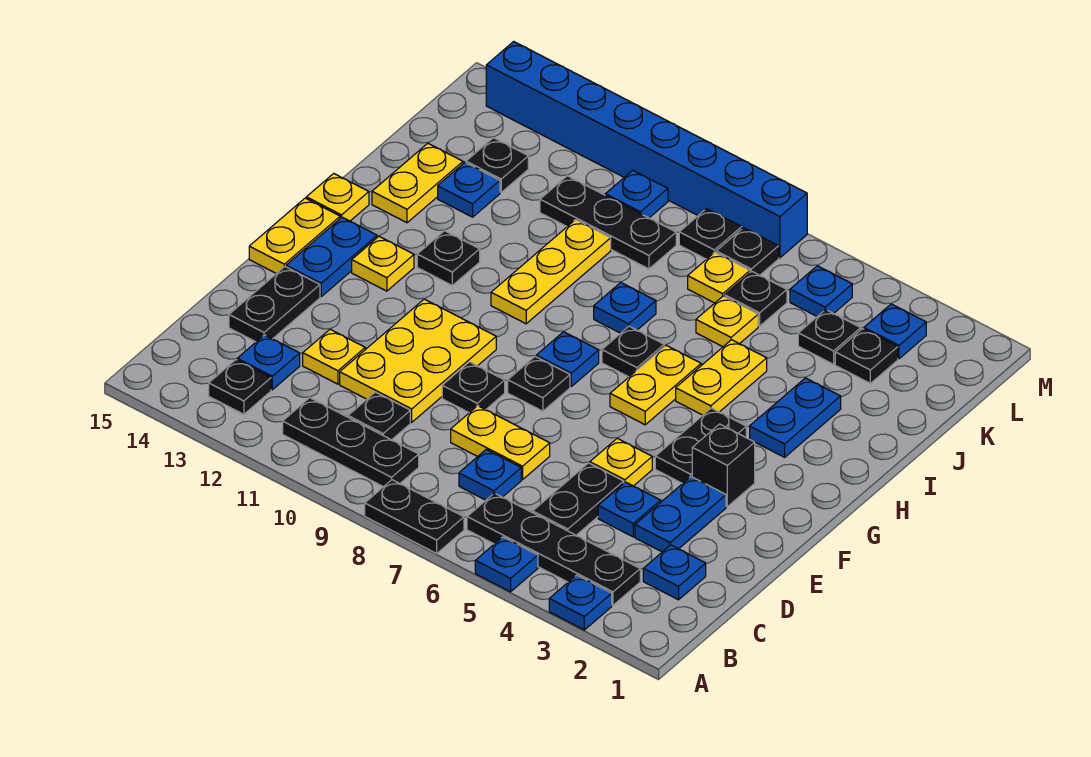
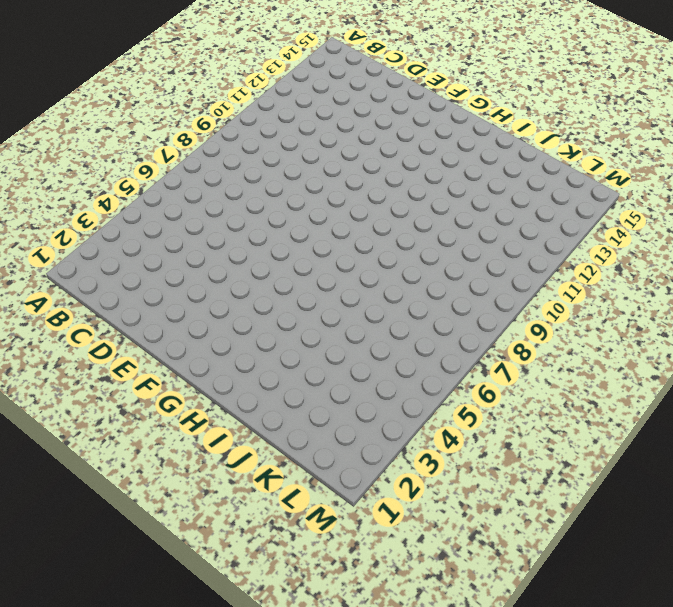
none -> blue plate A3 level 1
none -> blue plate A5 level 1
none -> black plate A7:A8 level 1
none -> black plate B3:B6 level 1

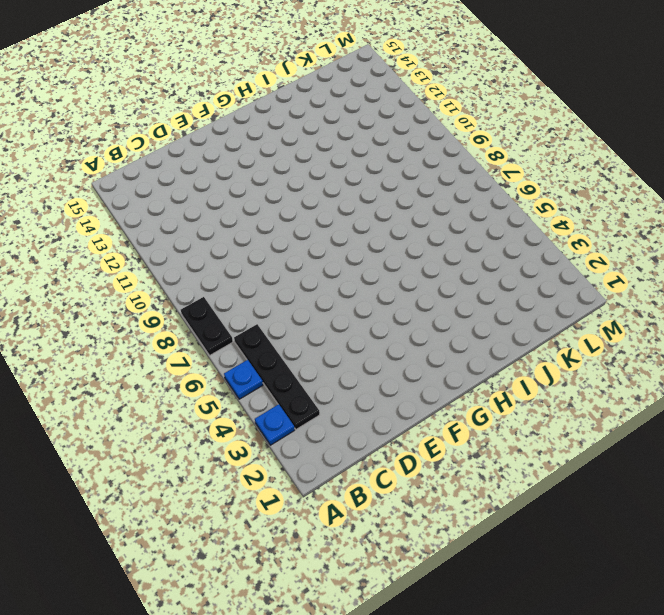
none -> black plate B9:B11 level 1
none -> black plate B13 level 1
none -> blue plate C2 level 1
none -> black plate C5:D5 level 1

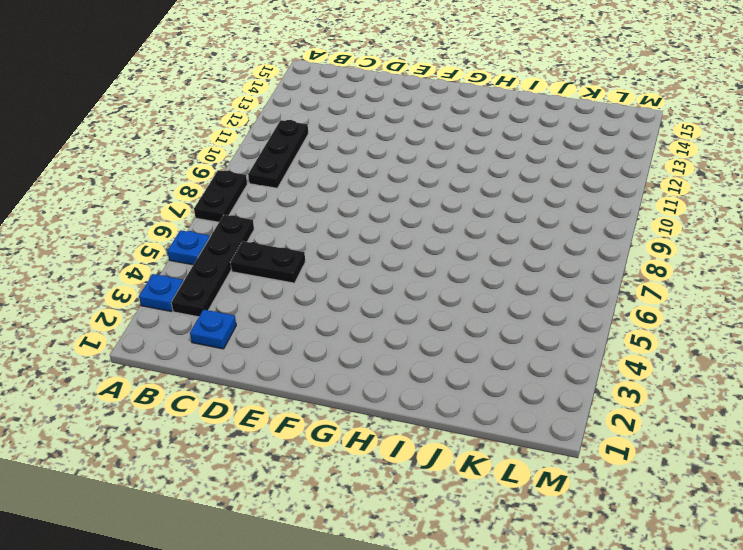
none -> black plate B13 level 1
none -> blue plate C7 level 1
none -> black plate C10 level 1
none -> blue plate C13 level 1

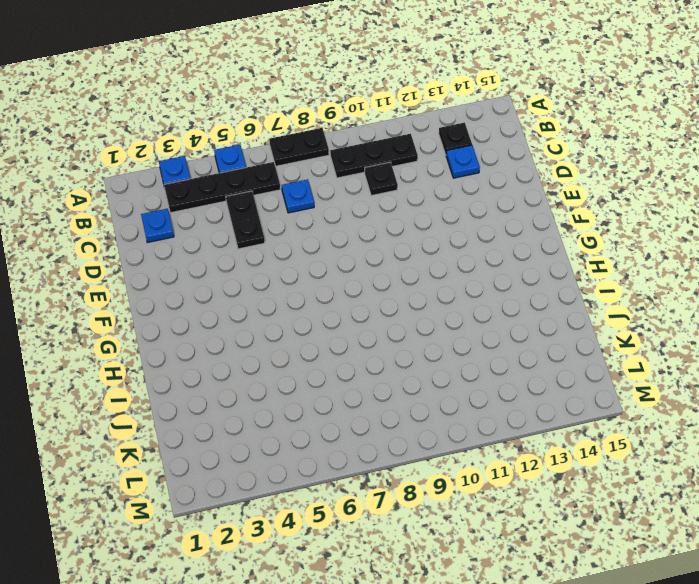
none -> blue plate D3:E3 level 1
none -> blue plate D4 level 1
none -> yellow plate D7:D8 level 1
none -> yellow plate D10:F11 level 1

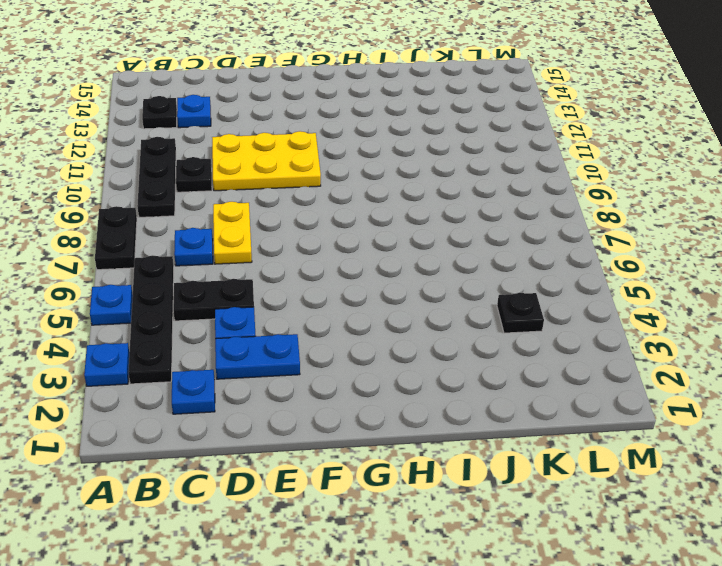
none -> yellow plate D12 level 1
none -> black plate D14:E14 level 1
none -> yellow plate E5 level 1
none -> black plate E9 level 1

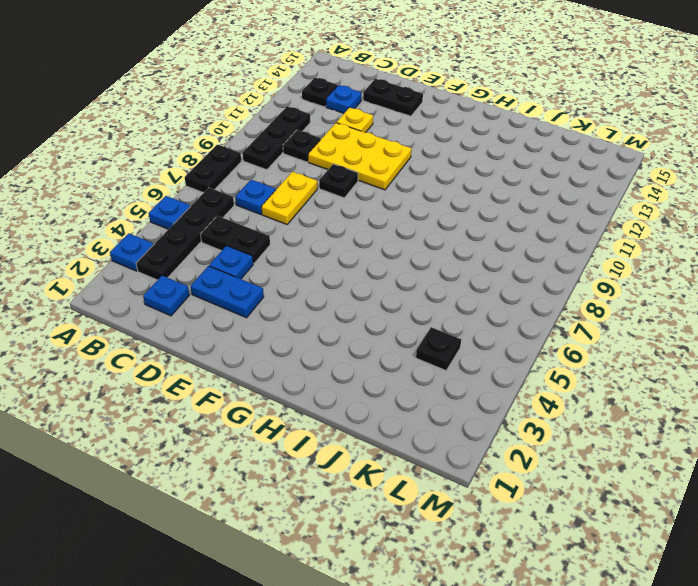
none -> yellow plate E5 level 1
none -> black brick F3 level 1
none -> black plate F4:G4 level 1
none -> black plate F8 level 1

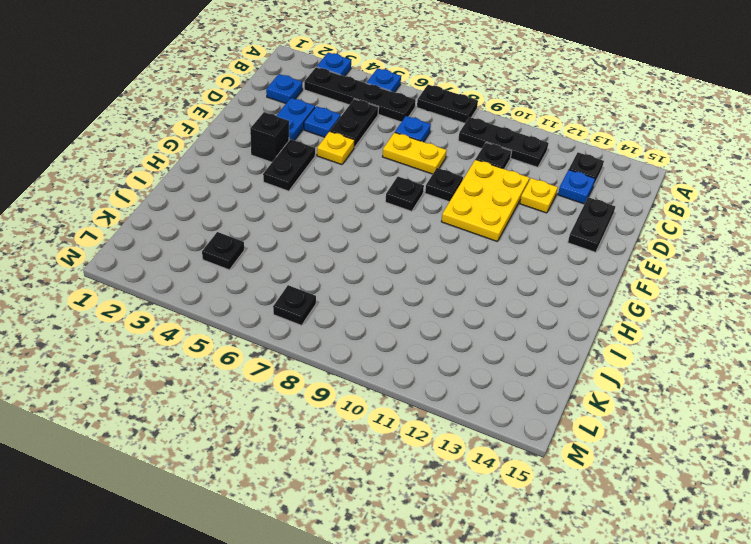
none -> blue plate F14:G14 level 1
none -> yellow plate F15:G15 level 1
none -> yellow plate G6:H6 level 1
none -> blue plate G8 level 1

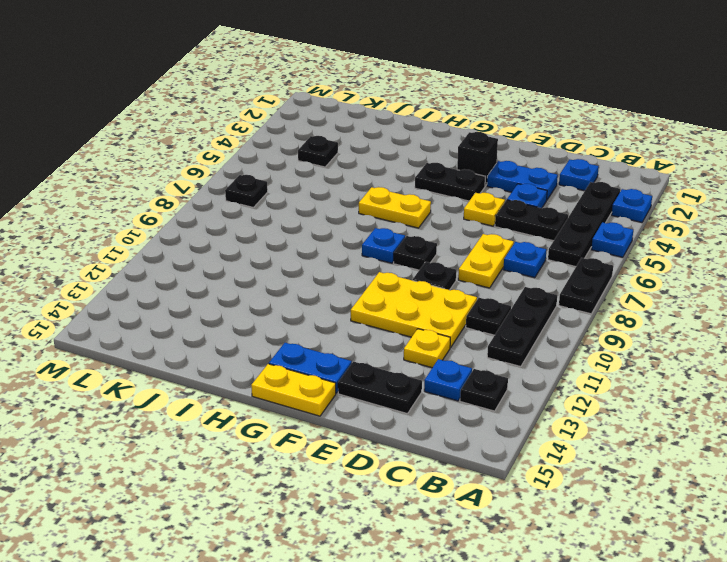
none -> yellow plate G13 level 1
none -> blue plate H3:I3 level 1
none -> yellow plate H5:I5 level 1
none -> black plate H7 level 1

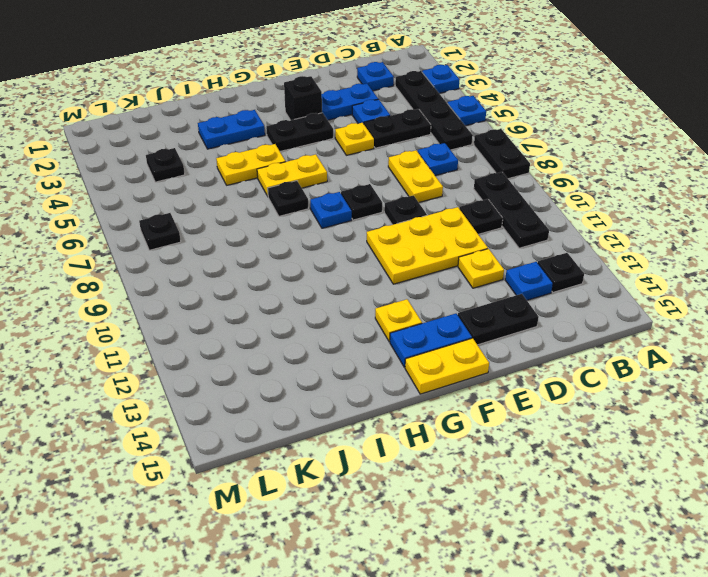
none -> yellow plate H10:J10 level 1
none -> black plate H12 level 1
none -> yellow plate H15 level 1
none -> blue plate I8 level 1

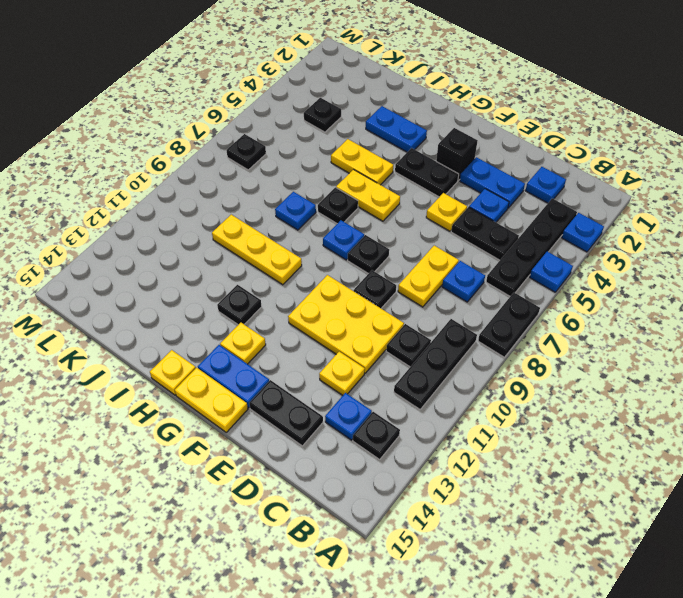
none -> yellow plate I14:J14 level 1
none -> yellow plate J6 level 1
none -> blue plate J13 level 1
none -> black plate K3 level 1

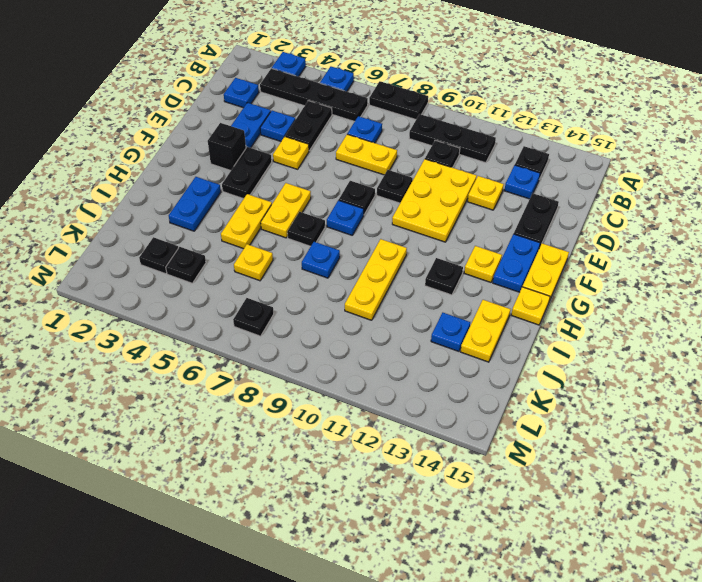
none -> black plate K6 level 1
none -> yellow plate K7 level 1
none -> black plate K9:K11 level 1
none -> black plate K13 level 1

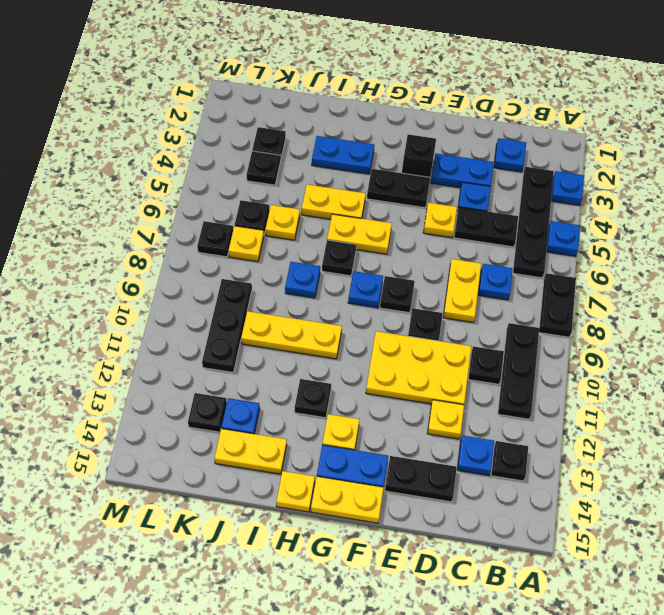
none -> blue plate L3 level 1
none -> blue plate L5 level 1
none -> black plate L8 level 1
none -> blue plate L10 level 1

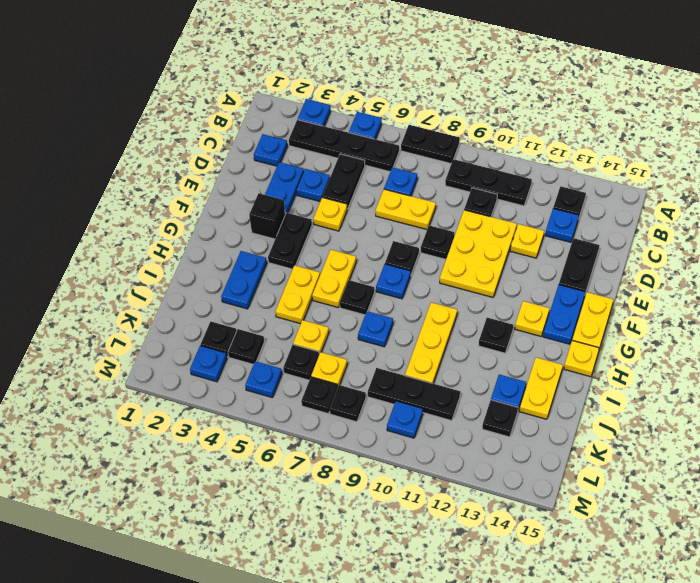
none -> blue brick M7:M14 level 1

